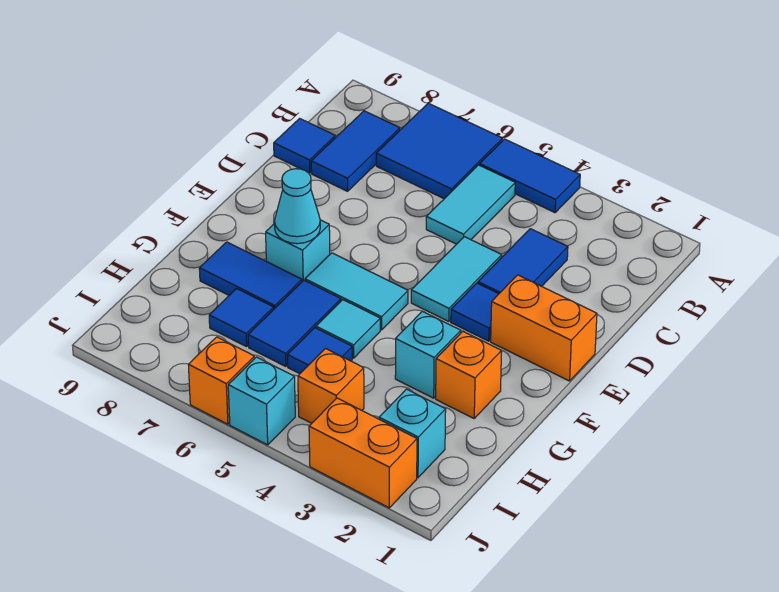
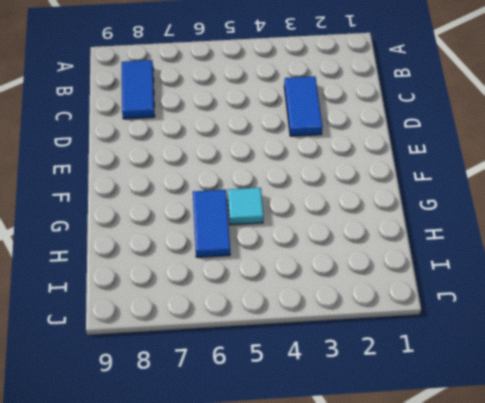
none -> blue tile A4:A5 level 1
none -> blue tile A6:B7 level 1
none -> cyan tile B5:C5 level 1

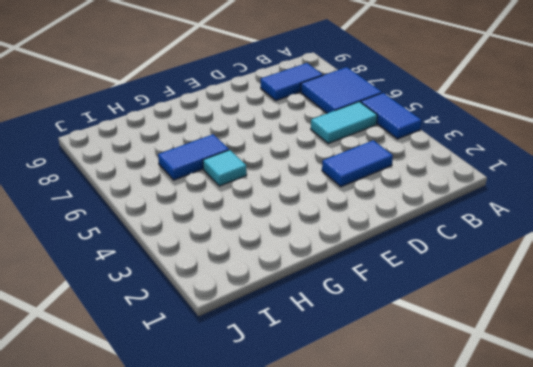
none -> blue tile C9 level 1
none -> cyan tile D4:E4 level 1
none -> orange brick E1:E2 level 1

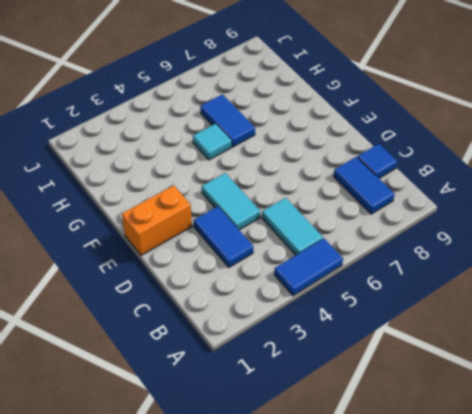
none -> blue tile A6:B7 level 1
none -> blue tile E3 level 1
none -> cyan tile F5:F6 level 1

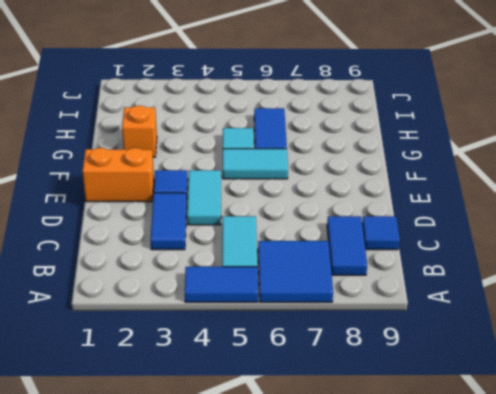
none -> cyan brick F7 level 1
none -> cyan brick G3 level 1
none -> blue tile G7:G8 level 1

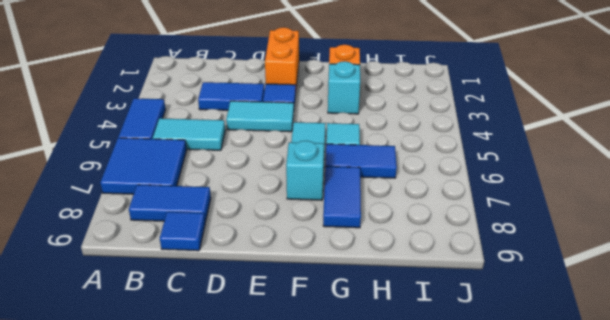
none -> blue tile H5 level 1
none -> blue tile H7 level 1
none -> cyan brick I2 level 1

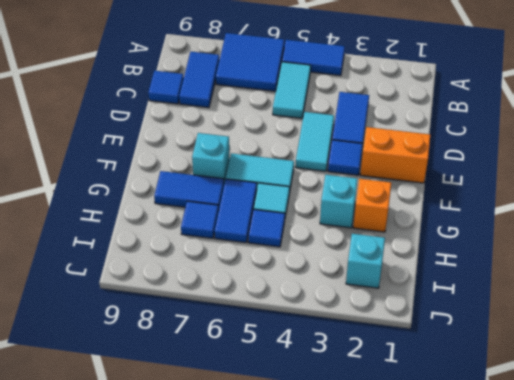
none -> orange brick I4 level 1
none -> orange brick J2:J3 level 1
none -> cyan brick J5 level 1

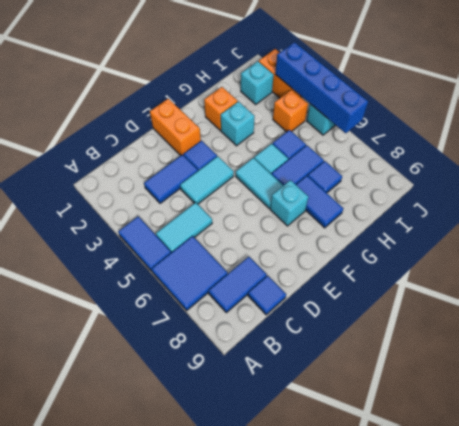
blue brick J3:J6 level 2 -> none
none -> orange brick J6 level 1
none -> cyan cone F7 level 2

